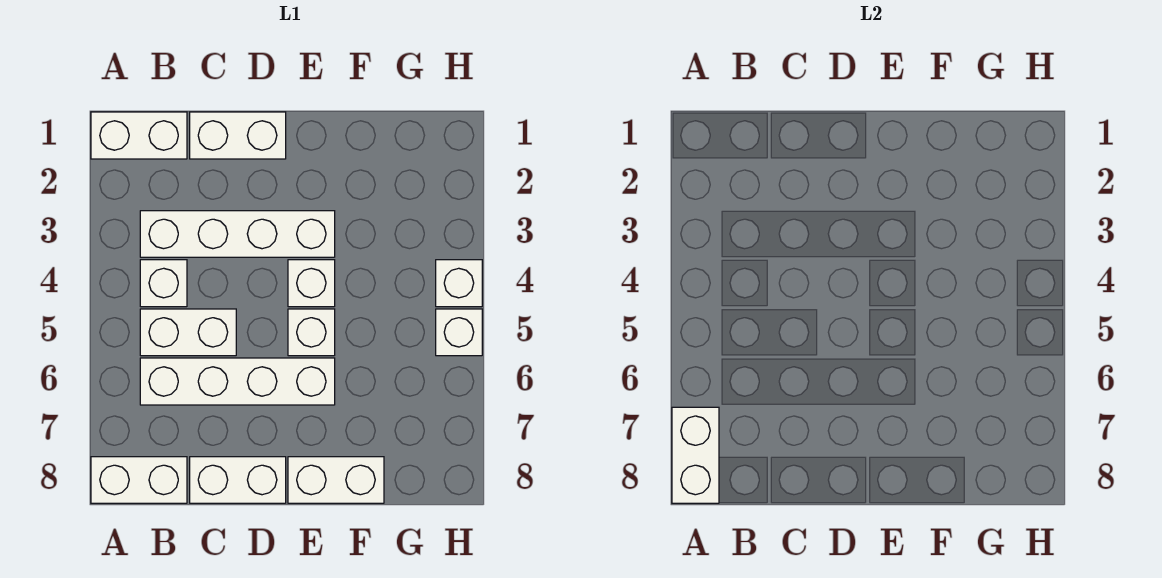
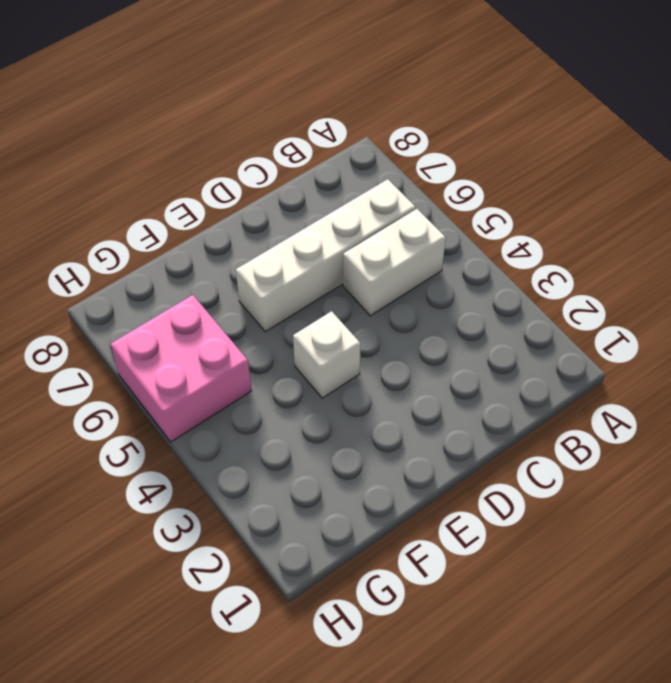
pink brick G5:H6 level 1 -> white brick H5 level 1
none -> white brick A1:B1 level 1
none -> white brick A8:B8 level 1
none -> white brick B3:E3 level 1

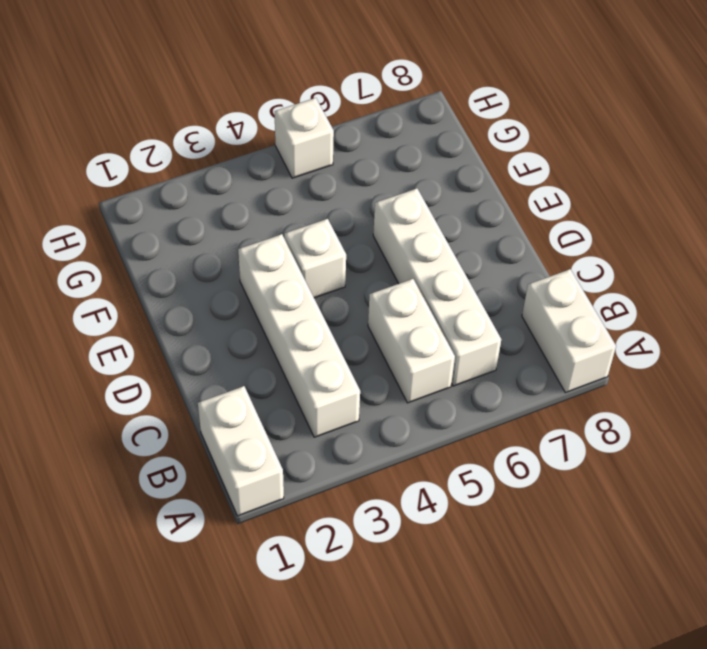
none -> white brick B4 level 1
none -> white brick C1:D1 level 1
none -> white brick C8:D8 level 1

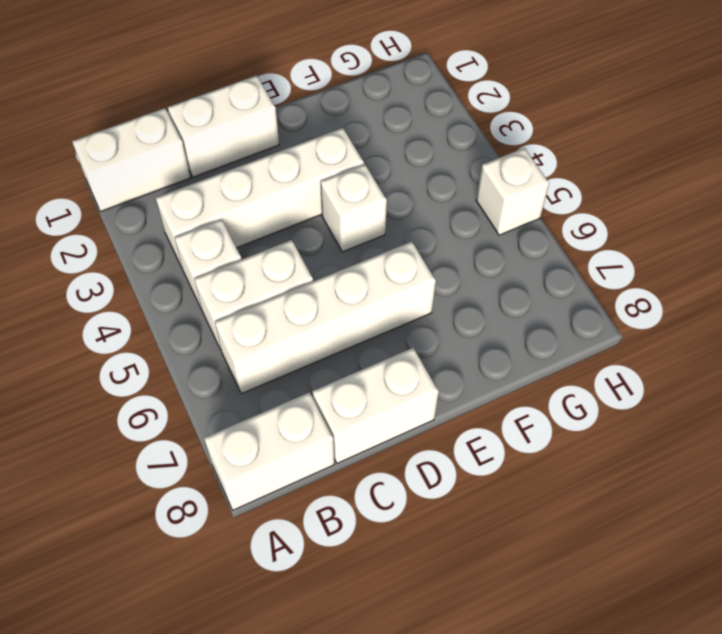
none -> white brick E5 level 1
none -> white brick E8:F8 level 1
none -> white brick H4 level 1

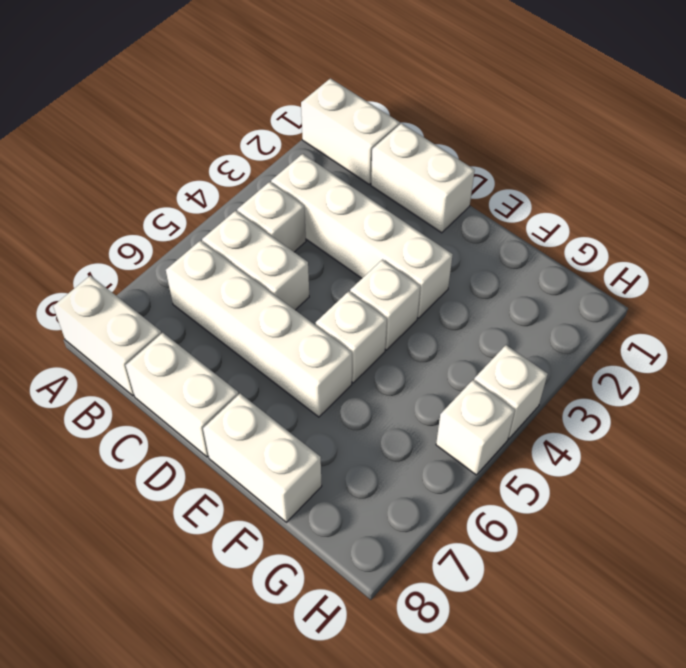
none -> white brick A7:A8 level 2

